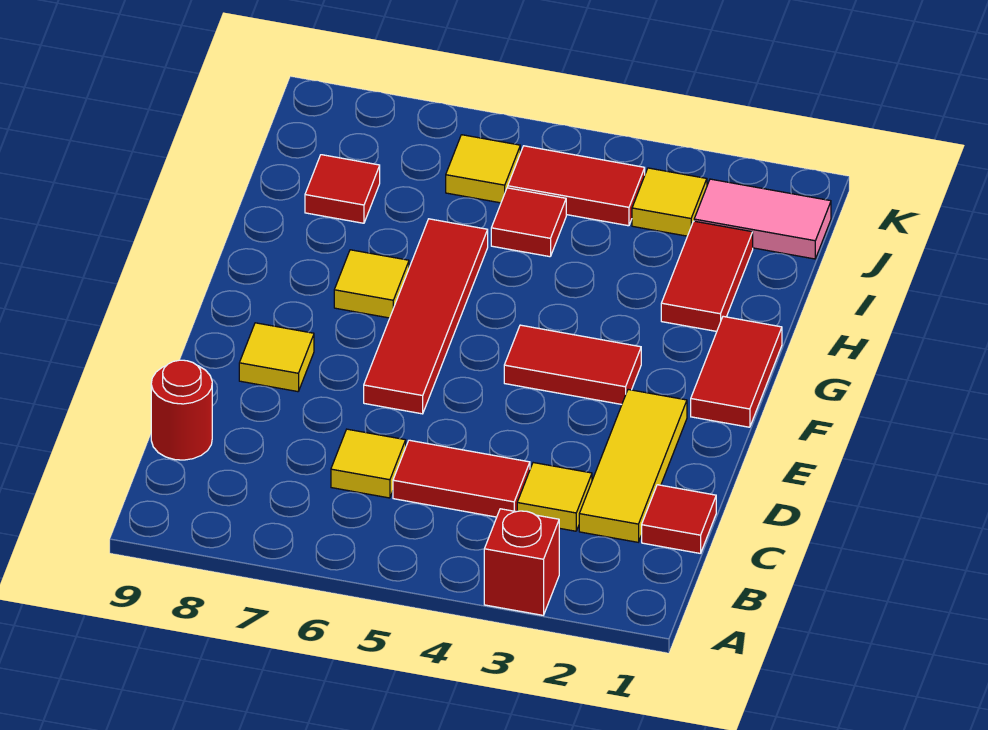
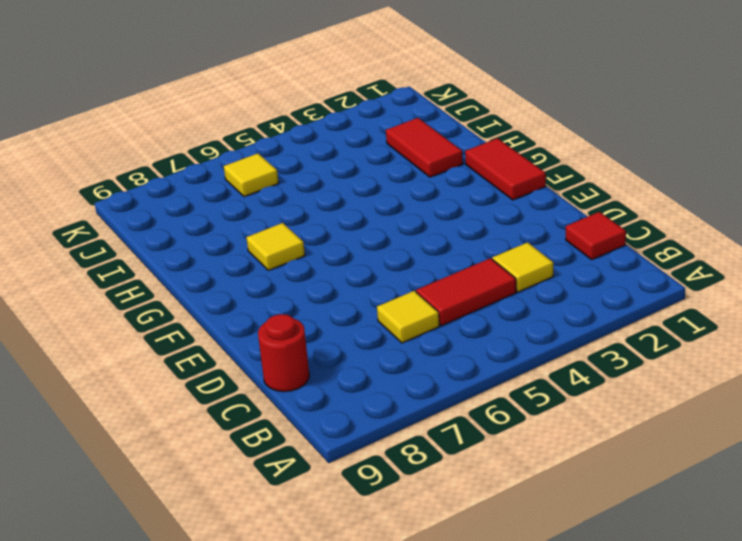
none -> red brick A3 level 1
none -> yellow tile C2:E2 level 1
none -> red tile E6:H6 level 1

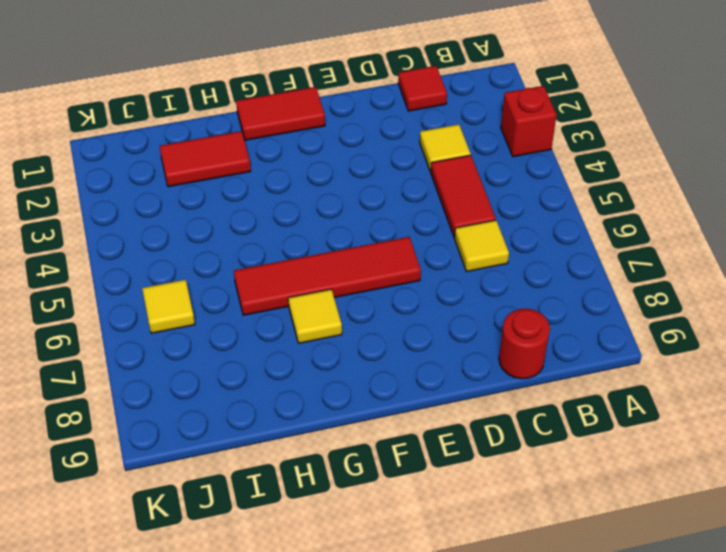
none -> yellow tile C2:E2 level 1
none -> yellow tile E8 level 1
none -> red tile F3:F4 level 1

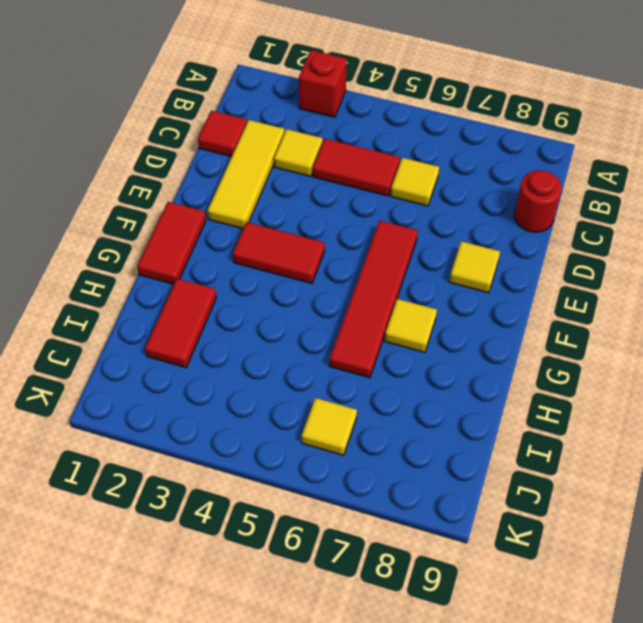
none -> red tile I5 level 1
none -> red tile I8 level 1
none -> pink tile J1:J2 level 1

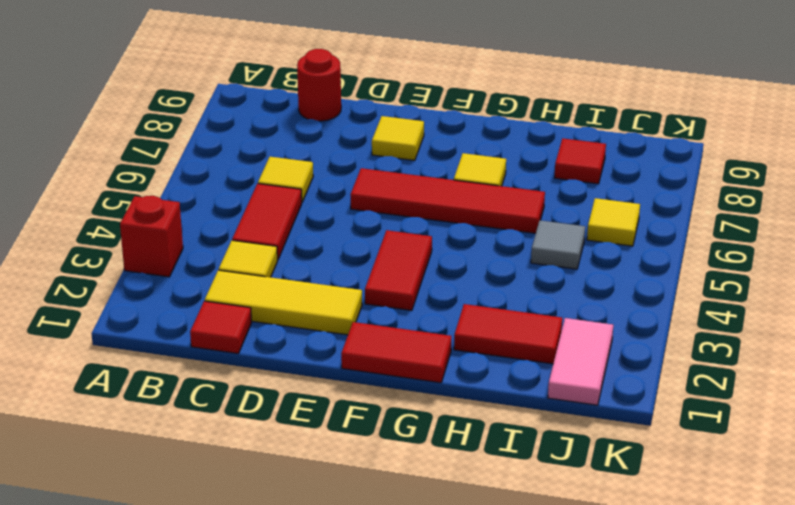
grey tile I5 level 1 -> red tile I5 level 1
none -> yellow tile J3 level 1
none -> red tile J4:J5 level 1

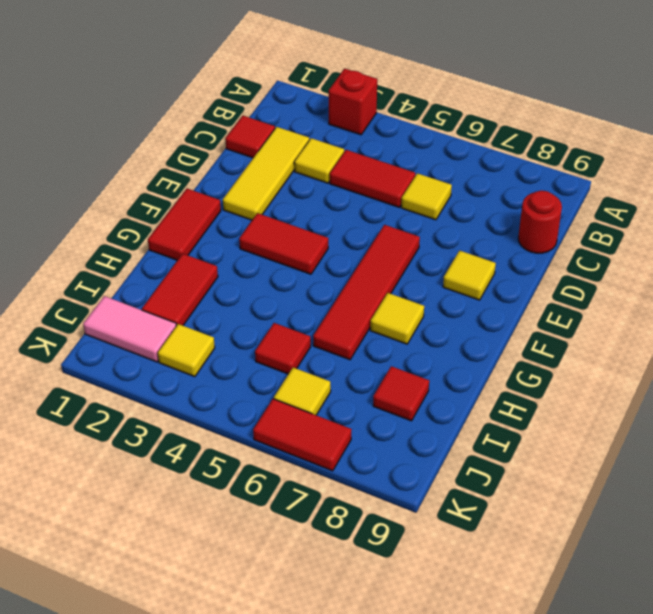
red tile K6:K7 level 1 -> red tile J4:J5 level 1

